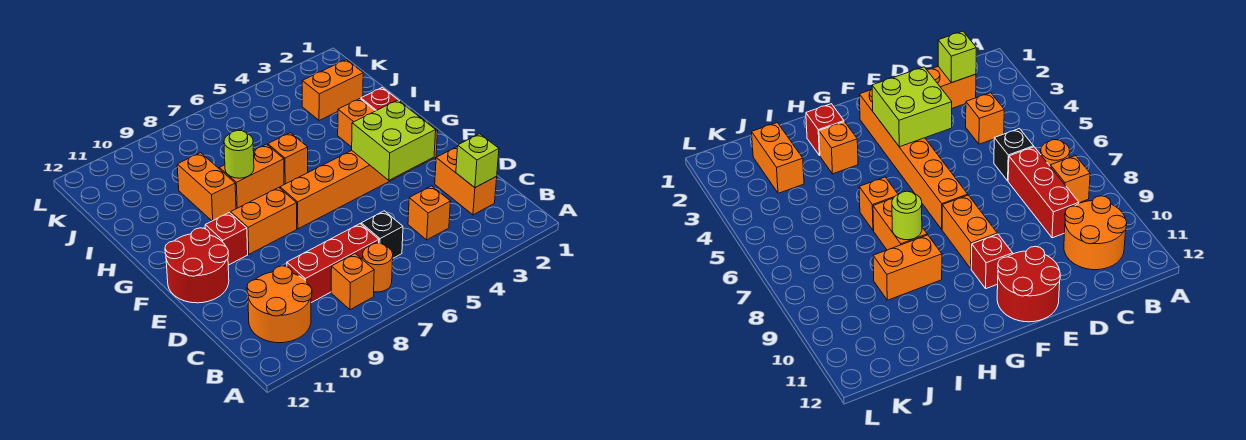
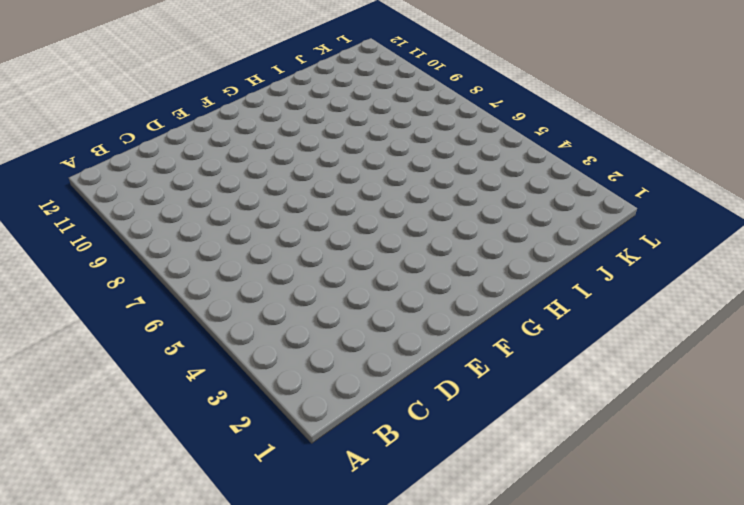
none -> orange round brick B7 level 1
none -> orange brick B8 level 1
none -> orange round brick B10:C11 level 1

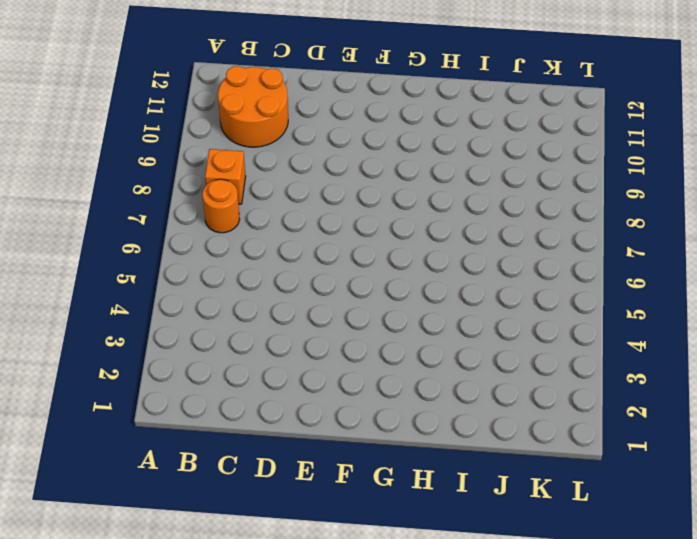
none -> orange brick C2:D2 level 1
none -> orange brick C4 level 1
none -> black brick C6 level 1

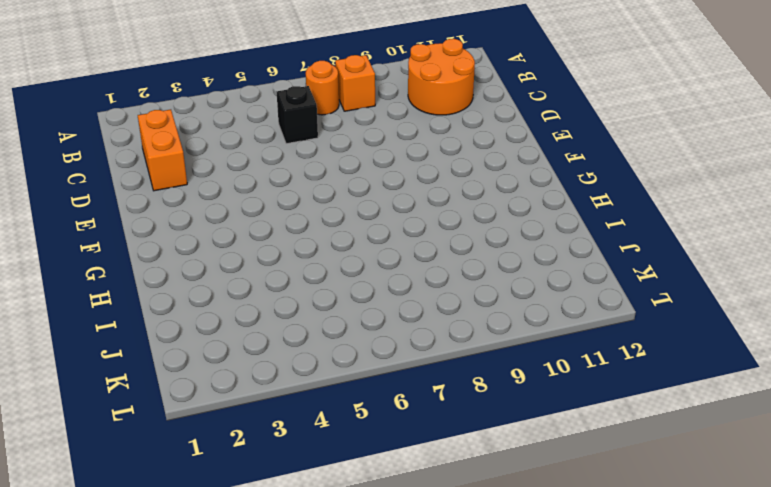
none -> orange brick C4 level 1
none -> red brick C7:C9 level 1
none -> red round brick E11:F12 level 1

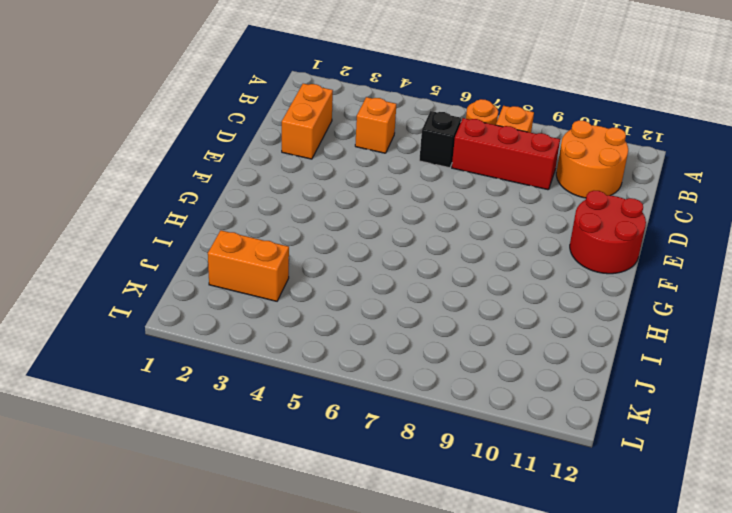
none -> orange brick F2:F7 level 1
none -> orange brick F8:F9 level 1
none -> red brick F10 level 1

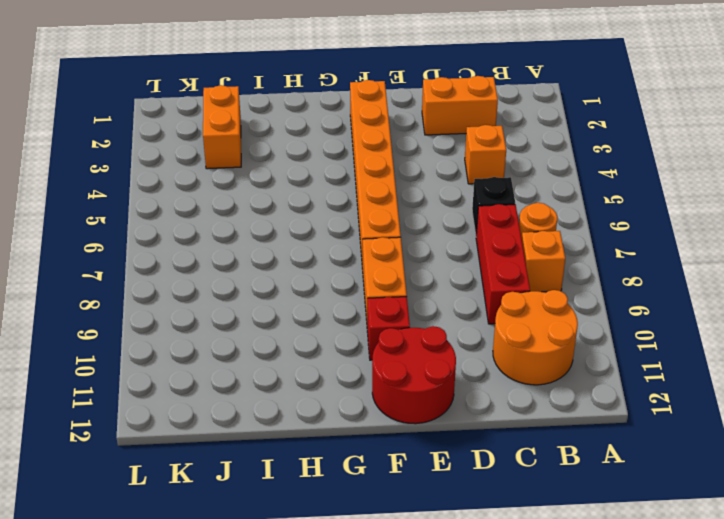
none -> red brick H2 level 1
none -> orange brick H3 level 1
none -> orange brick H6 level 1

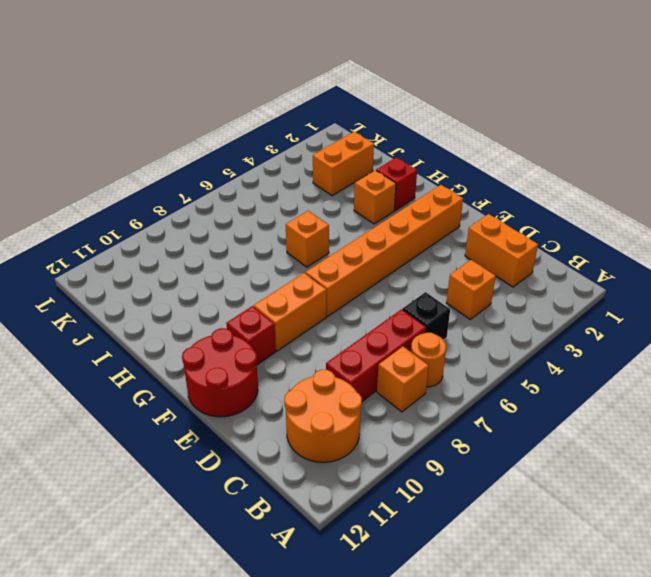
none -> orange brick H7:H8 level 1
none -> orange brick H9:I9 level 1
none -> lime brick C2 level 2

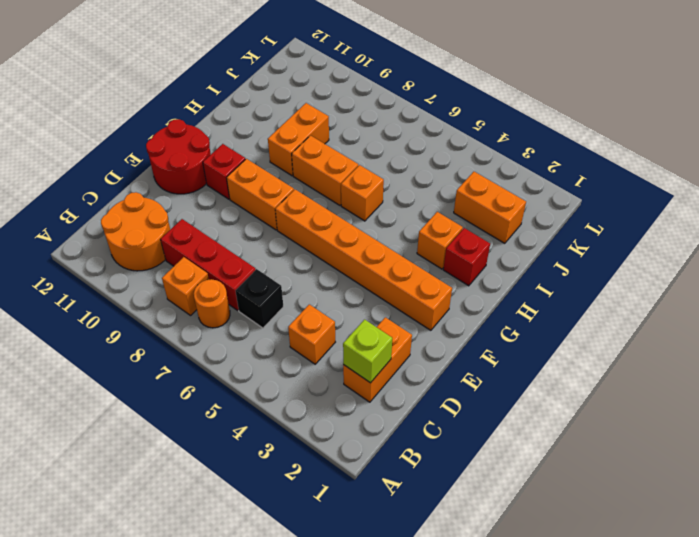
none -> lime brick E3:F4 level 2
none -> lime round brick H8 level 2

